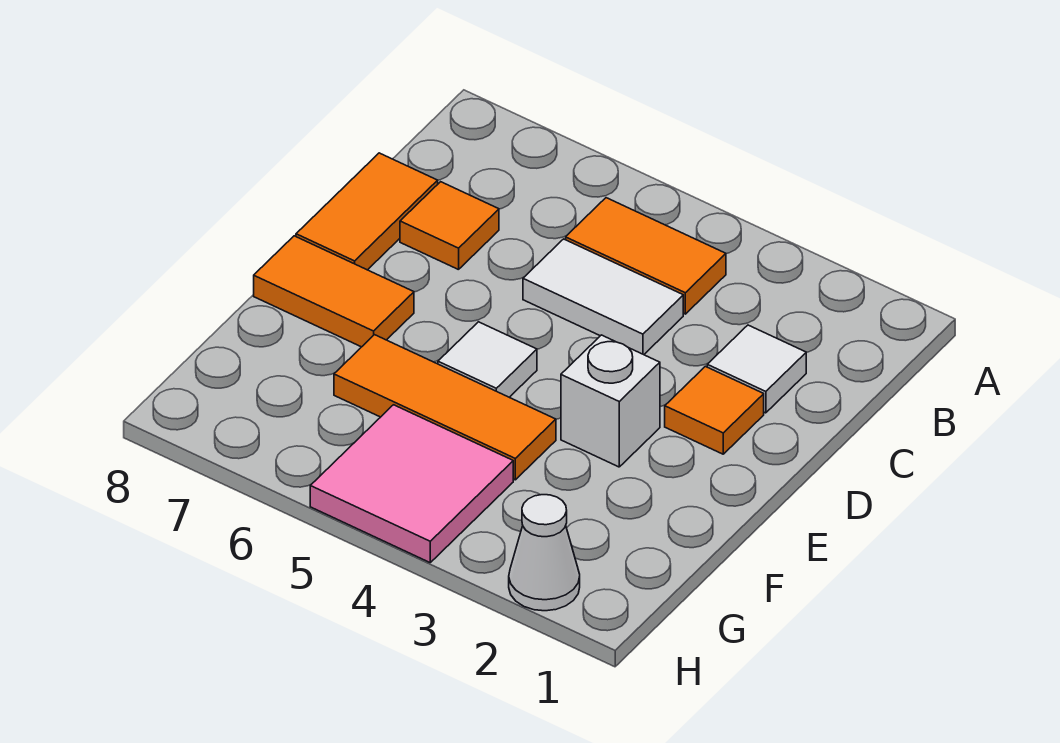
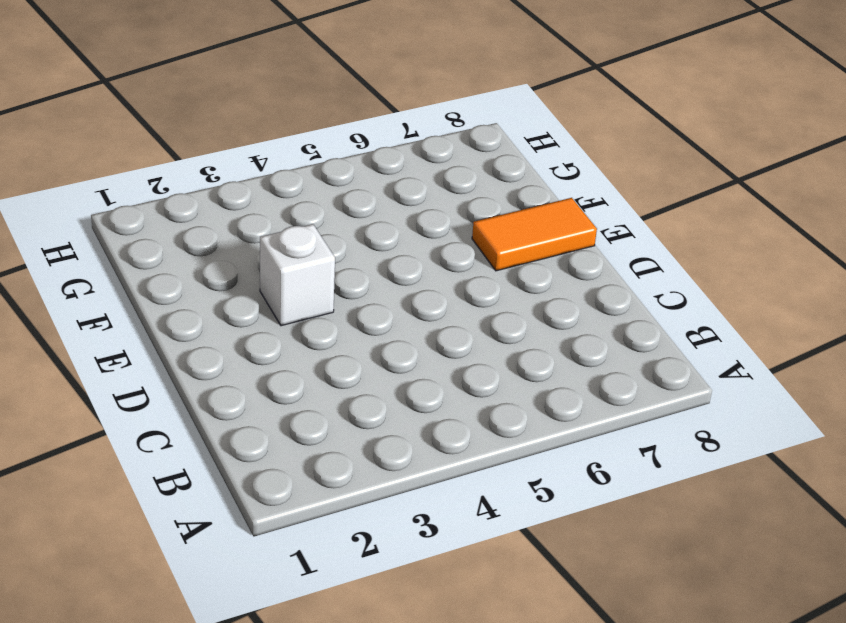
none -> orange tile B4:B5 level 1
none -> white tile C2 level 1
none -> white tile C4:C5 level 1

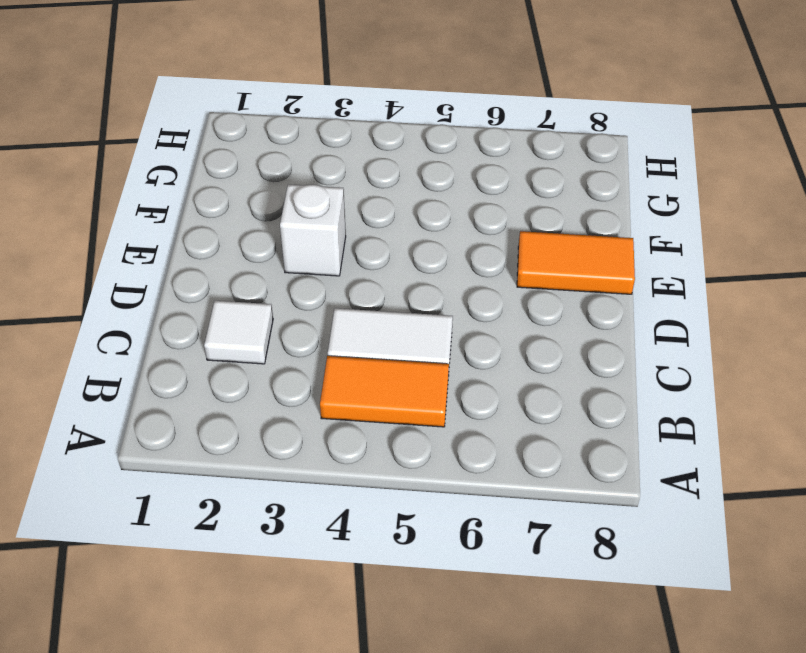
none -> orange tile C7 level 1
none -> orange tile C8:D8 level 1
none -> orange tile D2 level 1

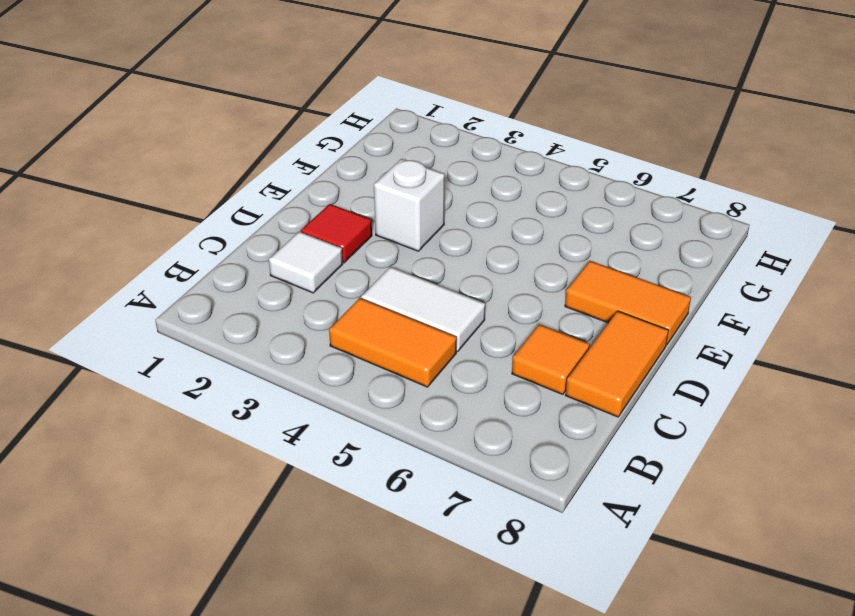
red tile D2 level 1 -> orange tile D2 level 1
none -> white tile E5 level 1
none -> orange tile F4:F6 level 1
none -> pink tile G4:H5 level 1

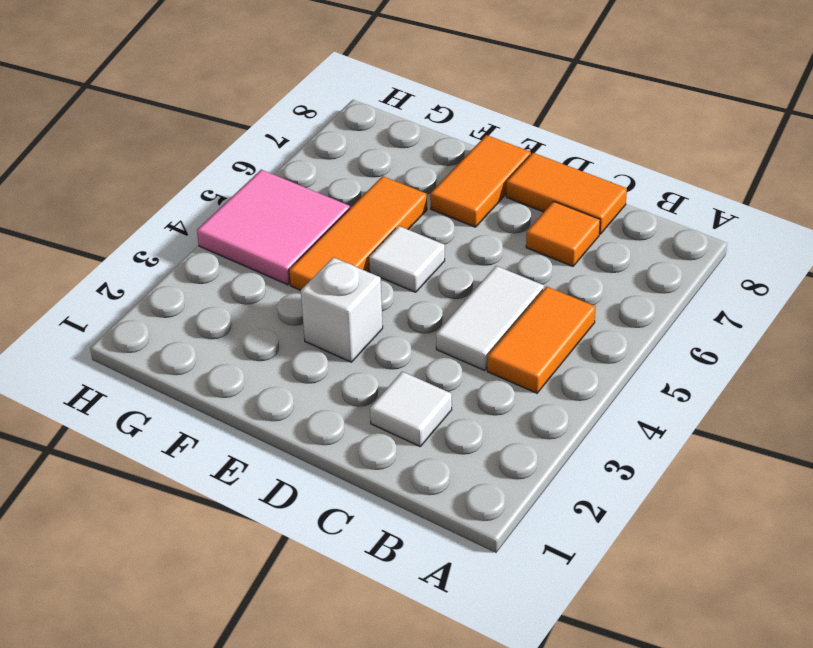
none -> orange tile D2 level 1
none -> white cone H2 level 1

